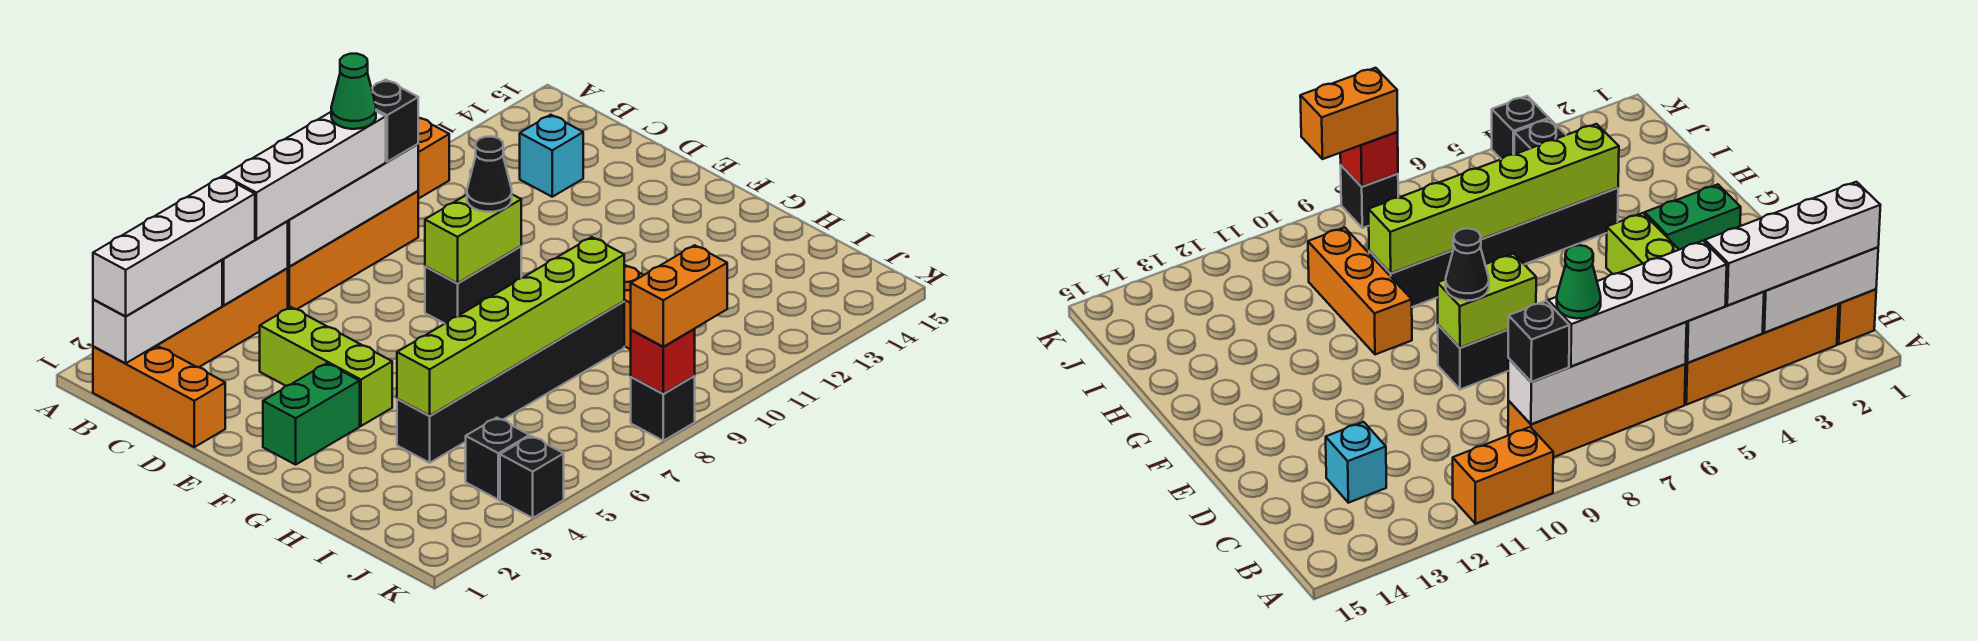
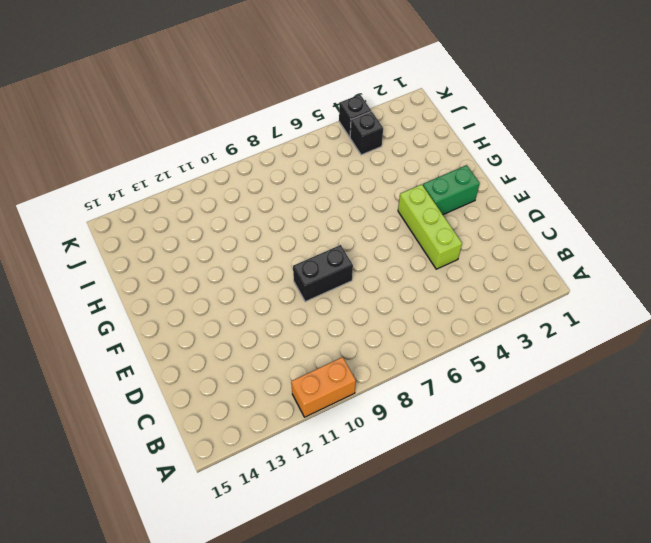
none -> orange brick B1:D1 level 1
none -> orange brick B2:B5 level 1
none -> orange brick B6:B9 level 1

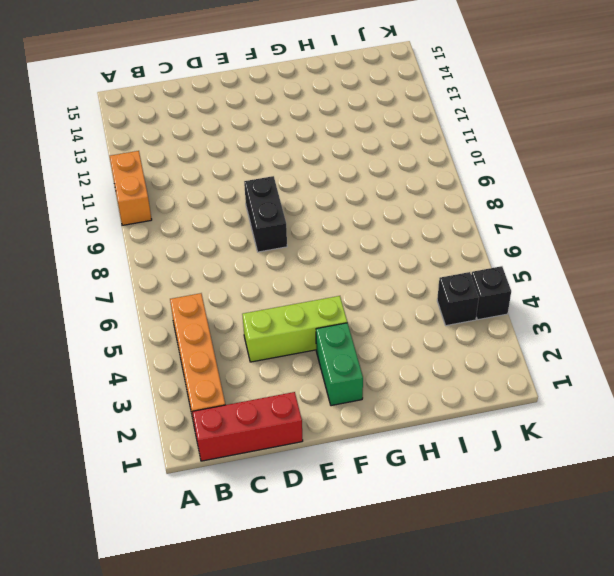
red brick B1:D1 level 1 -> orange brick B1:D1 level 1
none -> orange brick B6:B9 level 1
none -> cyan brick C13 level 1
none -> orange brick G10:I10 level 1

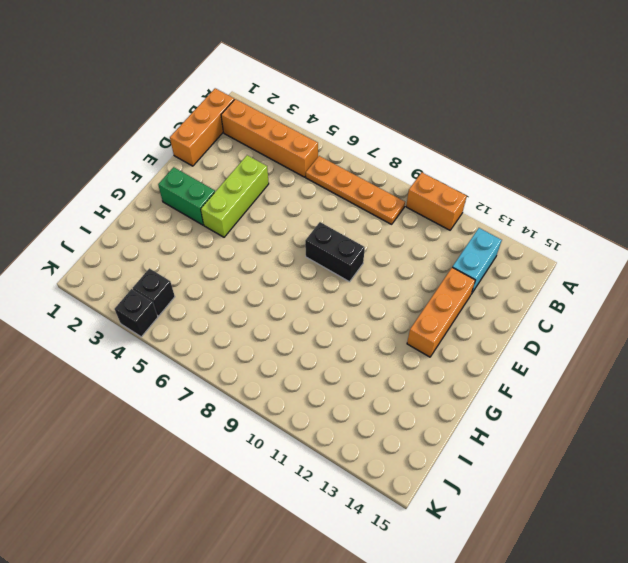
orange plate B6:B9 level 1 -> orange brick B6:B9 level 1
cyan brick B13:C13 level 1 -> cyan brick C13 level 1
orange brick D13:F13 level 1 -> orange brick G10:I10 level 1
none -> black brick H4:H9 level 1
none -> black brick K8 level 1
none -> white brick B1:B3 level 2

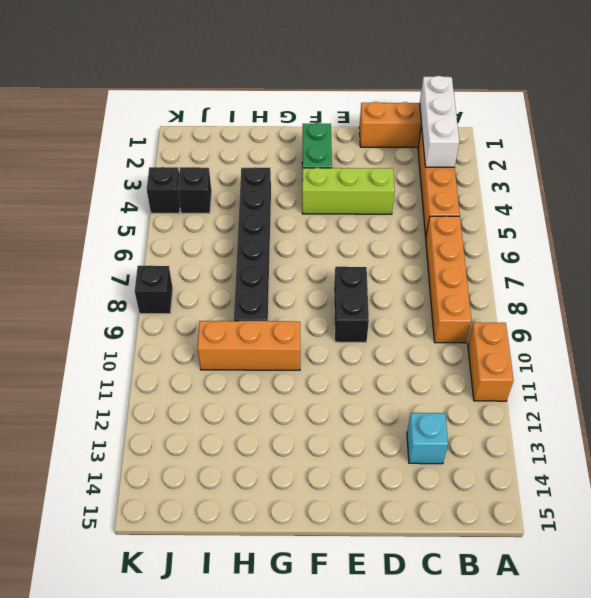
none -> white brick B4:B5 level 2
none -> white brick B6:B9 level 2
none -> lime brick E8:E9 level 2

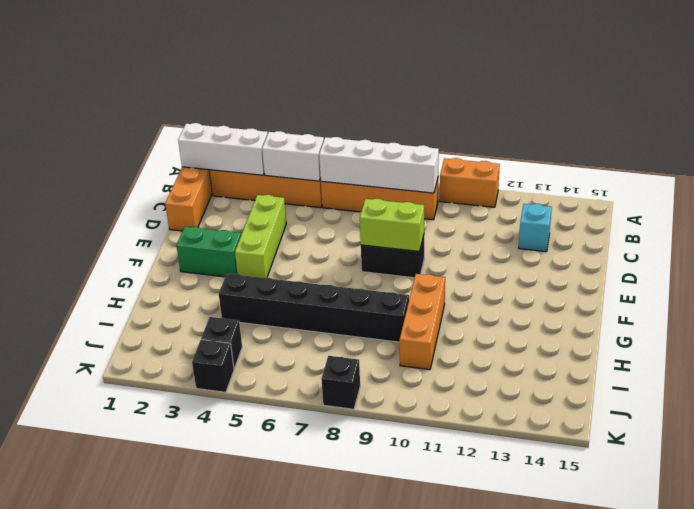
none -> lime brick H4:H9 level 2
none -> red brick K8 level 2
none -> white brick B1:B4 level 3

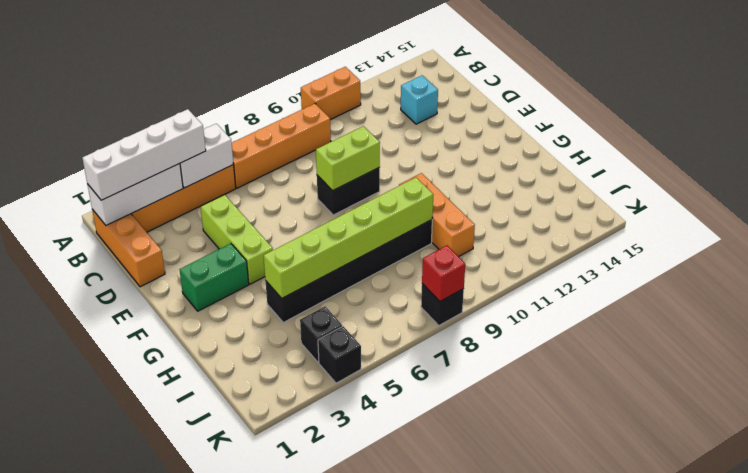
none -> white brick B6:B9 level 2
none -> white brick B5:B8 level 3
none -> black brick B9 level 3

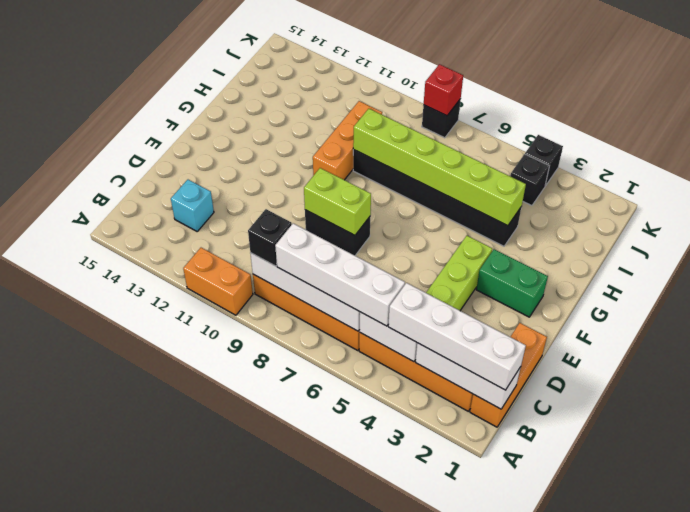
none -> black cone E9 level 3
none -> orange brick K8:K9 level 3
none -> green cone B8 level 4

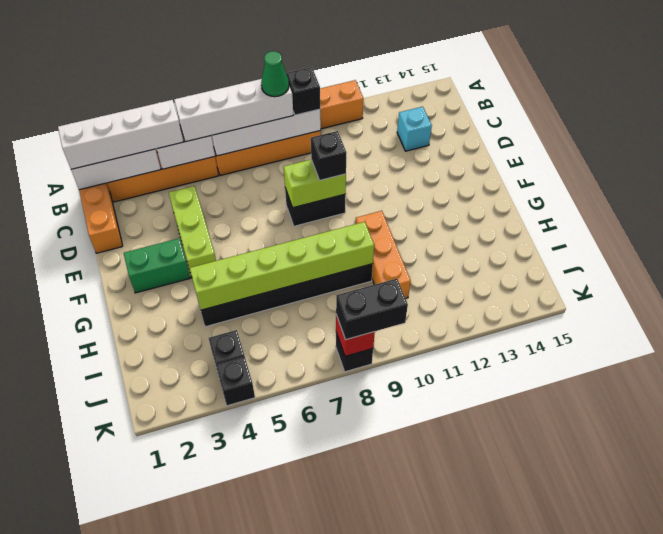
black brick E9 level 3 -> black cone E9 level 3
black brick K8:K9 level 3 -> orange brick K8:K9 level 3

